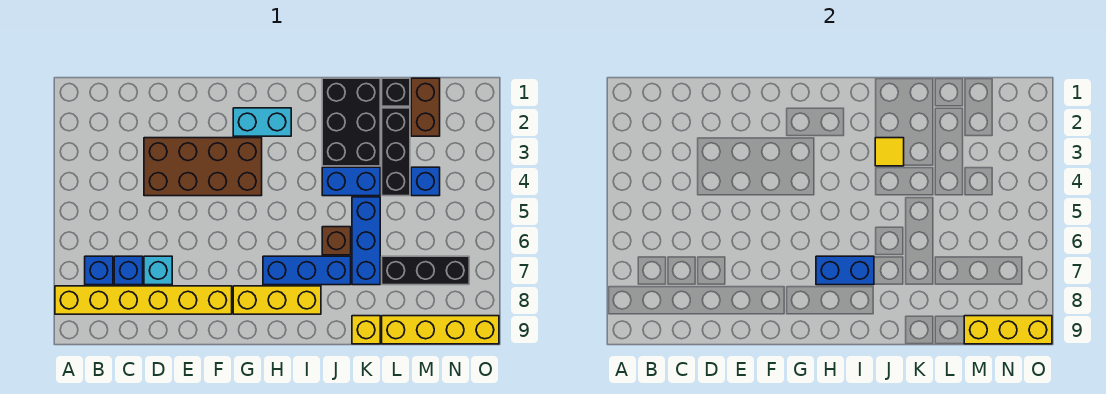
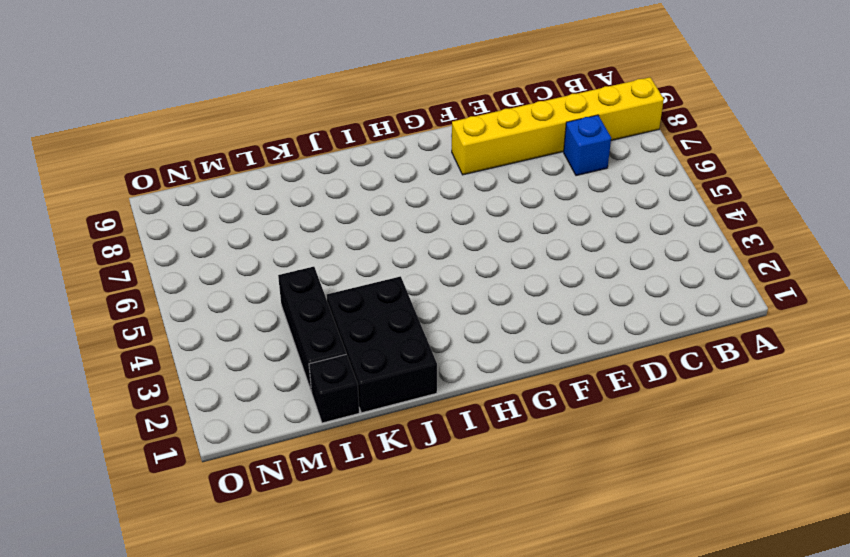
none -> blue brick B7 level 1
none -> brown brick D3:G4 level 1
none -> cyan brick D7 level 1

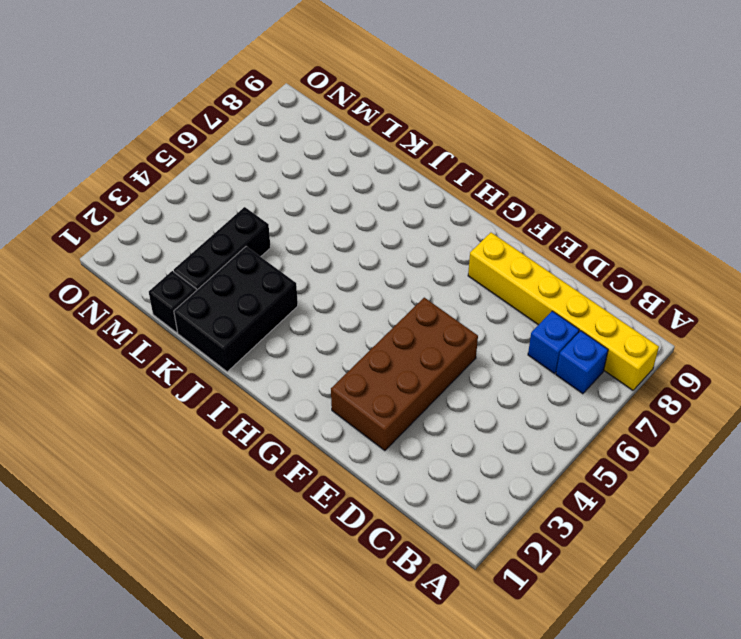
brown brick E2:F5 level 1 -> brown brick D3:G4 level 1
none -> cyan brick D7 level 1
none -> cyan brick G2:H2 level 1
none -> yellow brick G8:I8 level 1

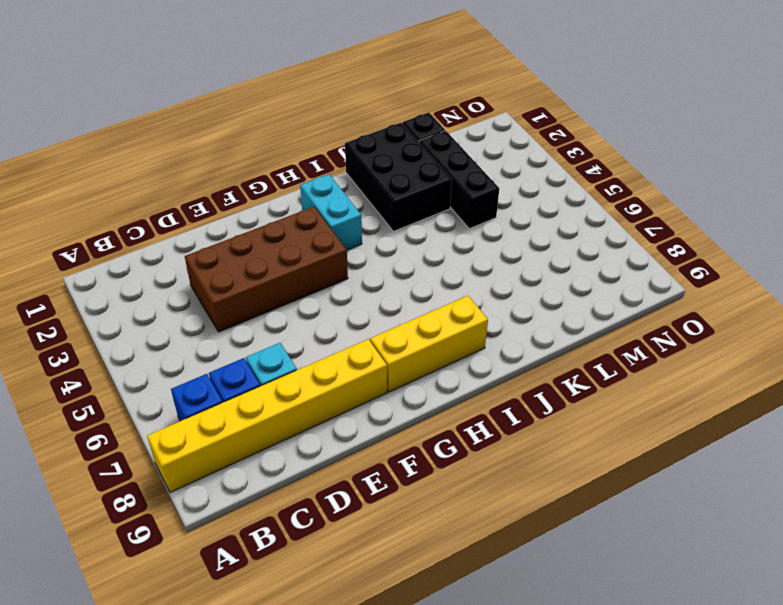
cyan brick H2:H3 level 1 -> cyan brick G2:H2 level 1
none -> blue brick H7:J7 level 1
none -> blue brick J4:K4 level 1
none -> brown brick J6 level 1

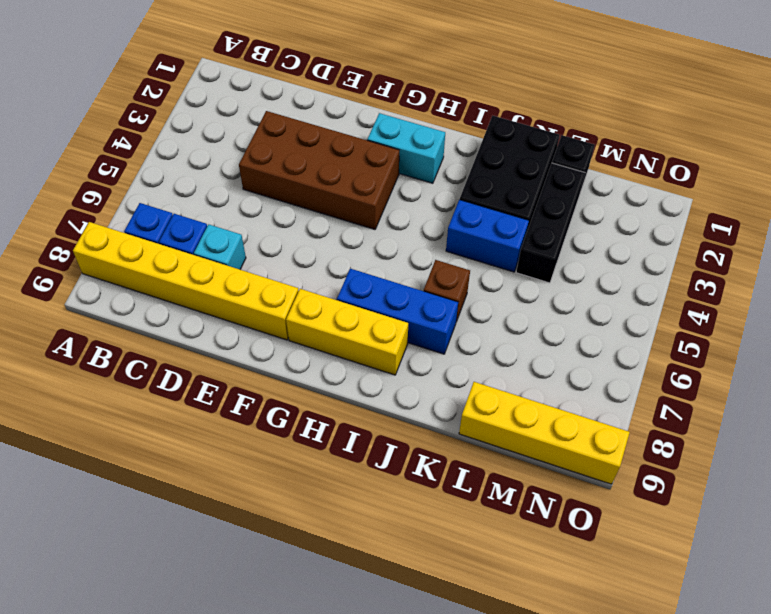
none -> blue brick K5:K7 level 1
none -> yellow brick K9 level 1
none -> black brick L7:N7 level 1

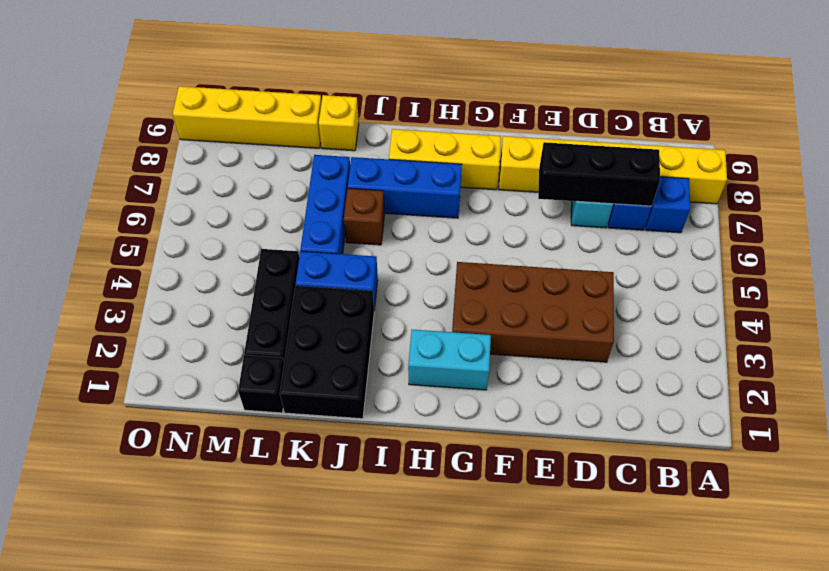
black brick C7:E7 level 2 -> black brick L7:N7 level 1
none -> brown brick M1:M2 level 1
none -> blue brick M4 level 1
none -> blue brick H7:I7 level 2

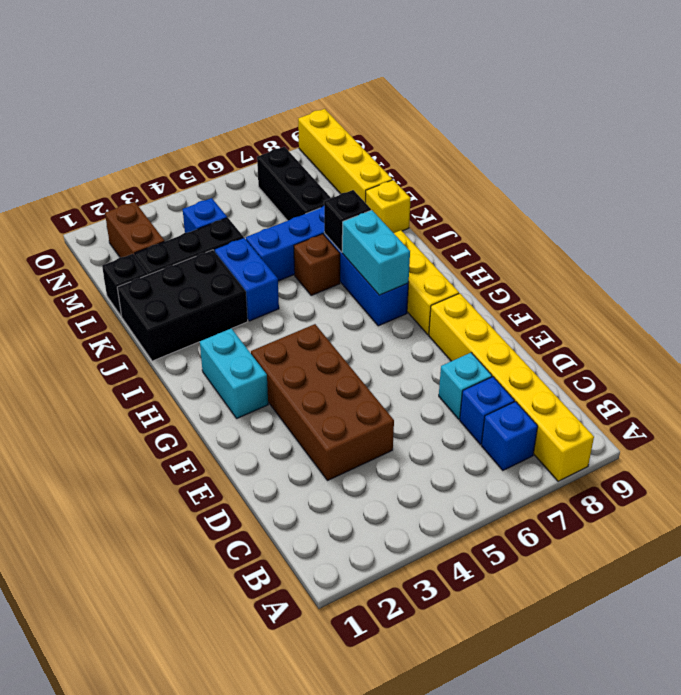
cyan brick H7:I7 level 2 -> blue brick H7:I7 level 2
black brick J7 level 2 -> none
brown brick M2:N2 level 1 -> brown brick M1:M2 level 1
none -> yellow tile J3 level 2
none -> yellow brick M9:O9 level 2

